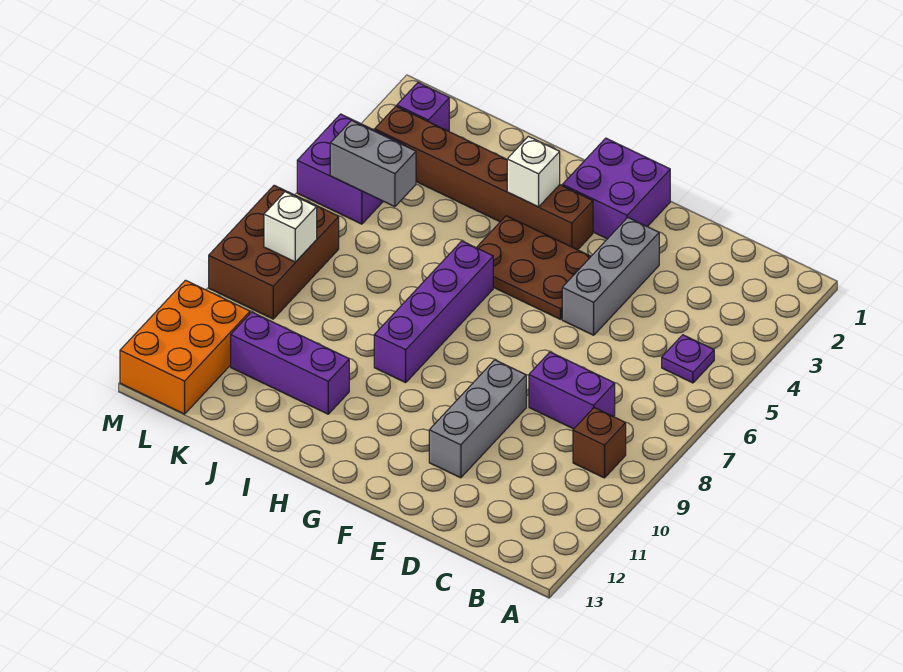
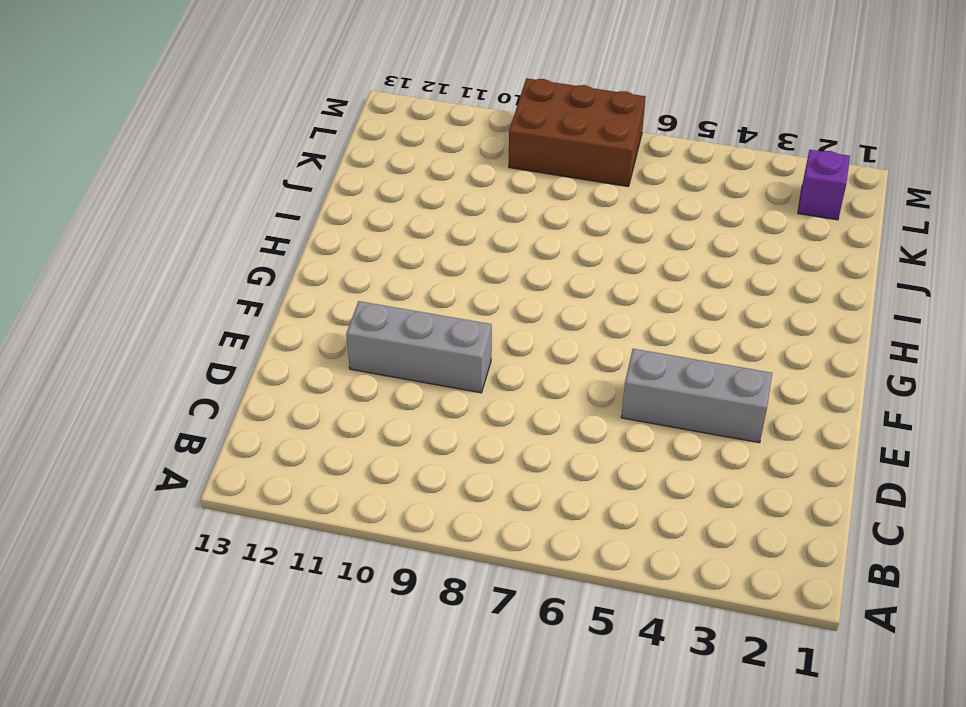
none -> purple plate B5 level 1
none -> brown brick B9 level 1
none -> purple brick C8:D8 level 1

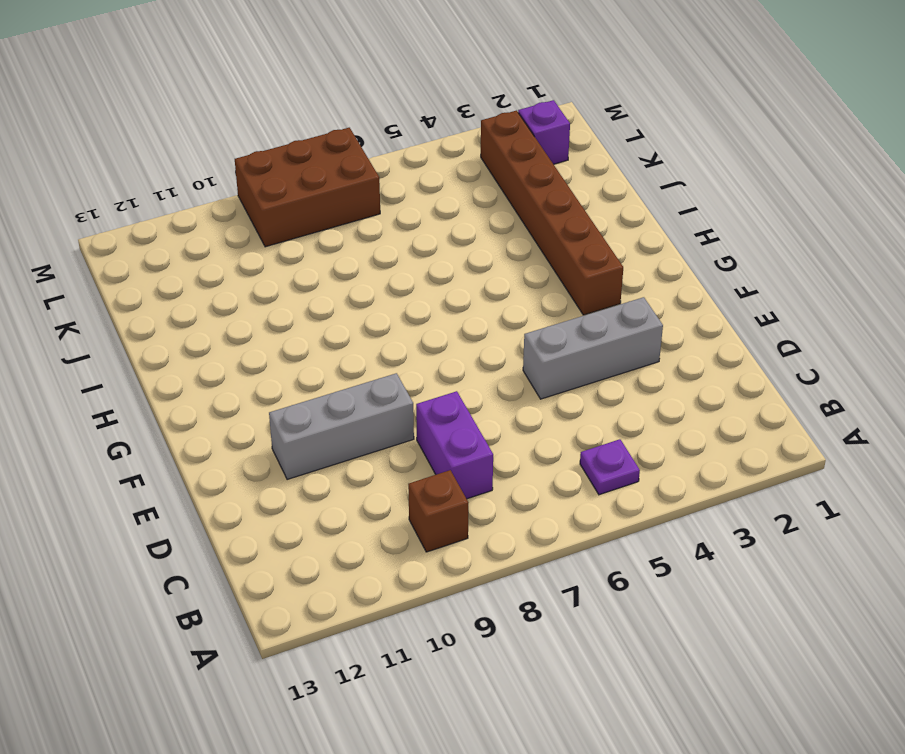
none -> purple brick F1:G2 level 1
none -> brown plate F4:H5 level 1
none -> purple brick H6:H9 level 1

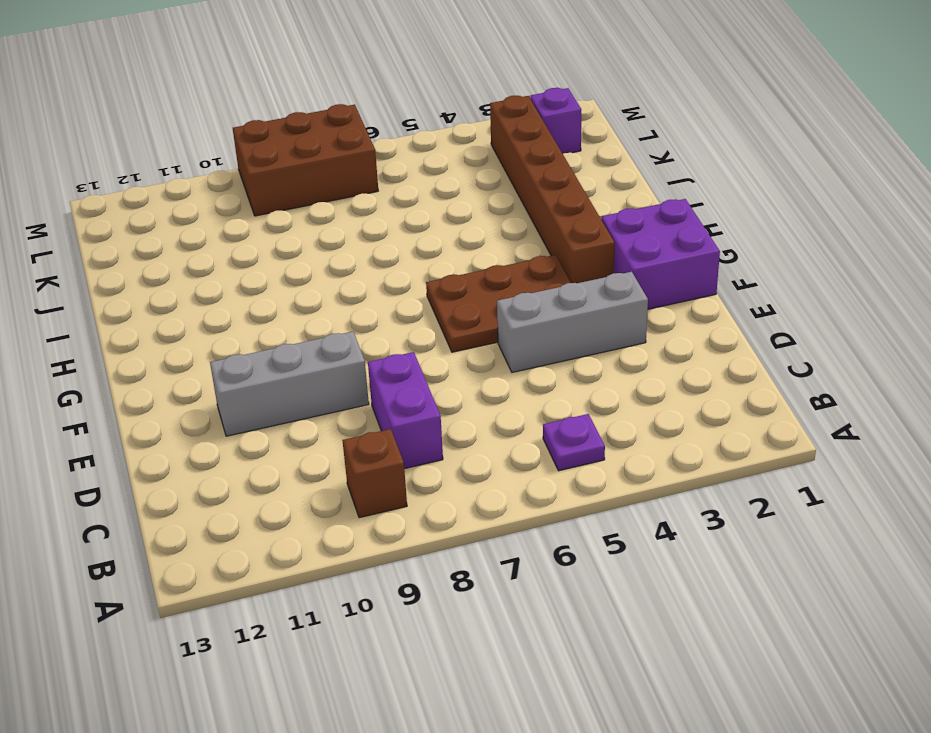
brown plate F4:G6 level 1 -> brown plate F4:H5 level 1
none -> purple brick H6:H9 level 1
none -> purple brick I11:K11 level 1
none -> purple brick L4:M5 level 1

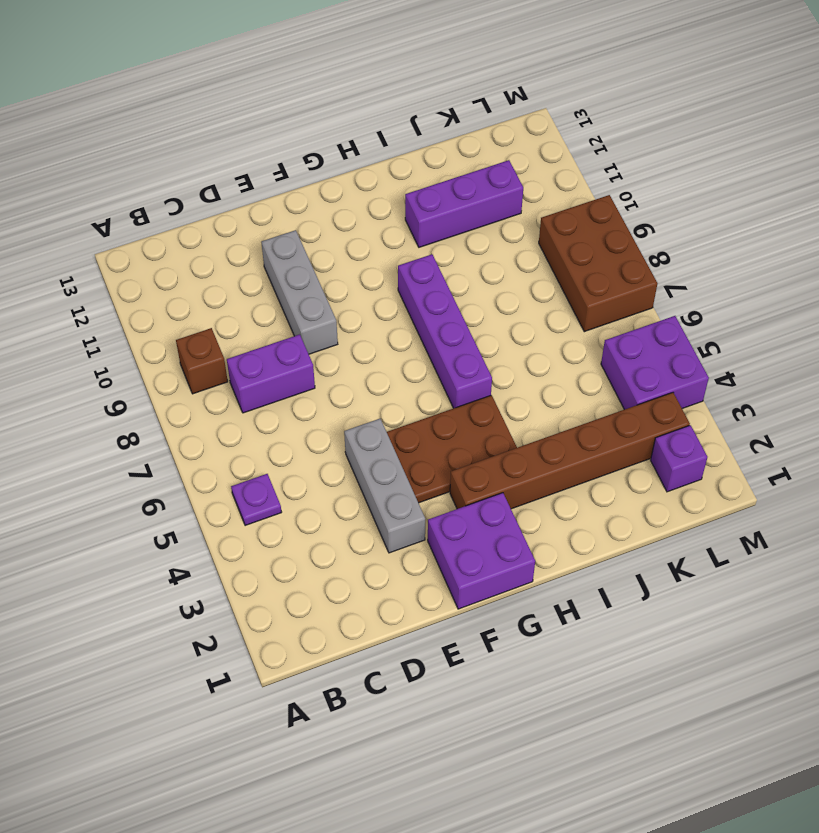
none -> orange brick L11:M13 level 1
none -> white brick H3 level 2
none -> grey brick K5:L5 level 2

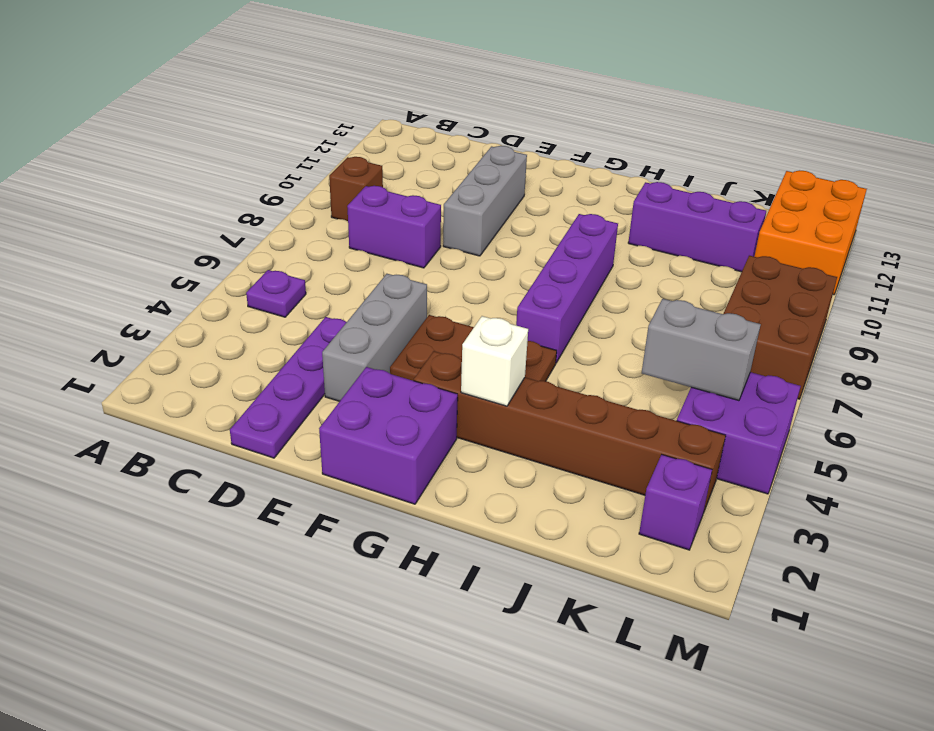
purple plate D1:D4 level 1 -> none
none -> white brick L8 level 2

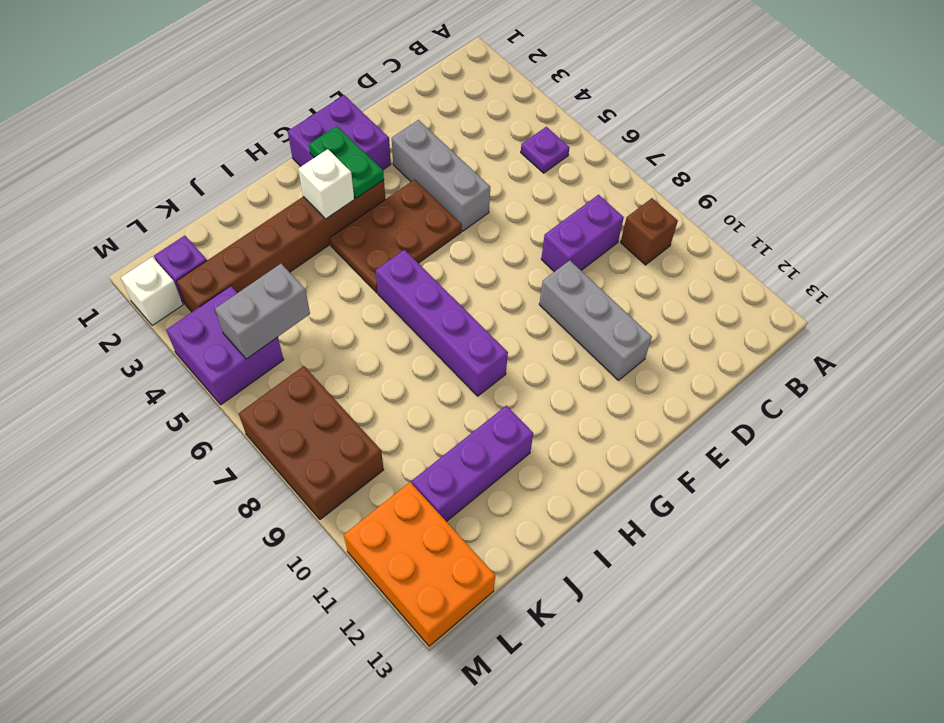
green plate G2:G3 level 2 -> none
white brick M2 level 1 -> white brick L8 level 2

